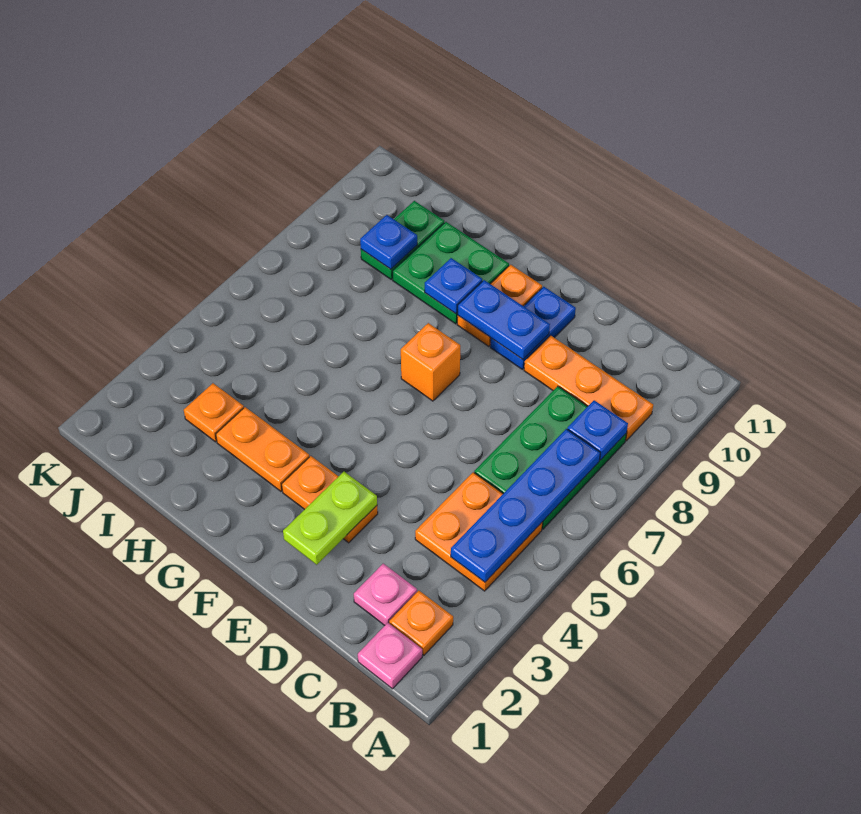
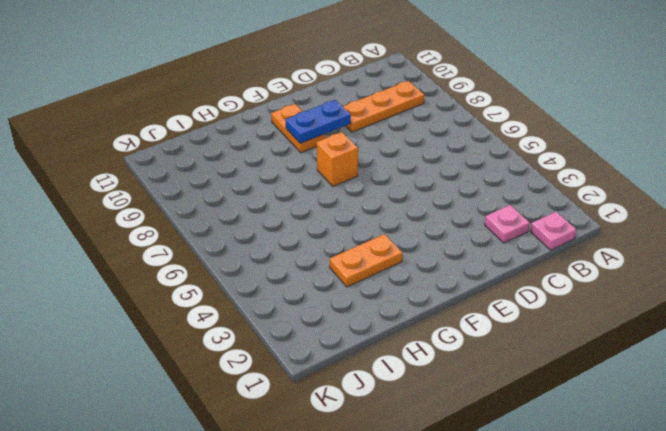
none -> orange plate B2 level 1
none -> orange plate B4:C5 level 1
none -> green plate B6:C8 level 1

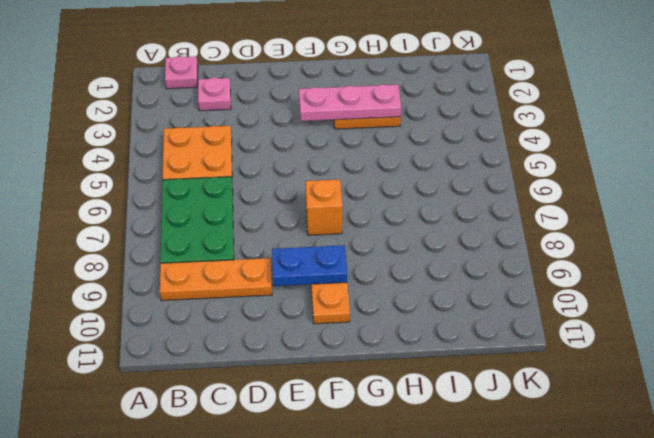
pink plate F3:H3 level 2 -> none
none -> orange plate B2 level 1
none -> orange plate E3:F3 level 1
none -> blue plate E9:E10 level 1

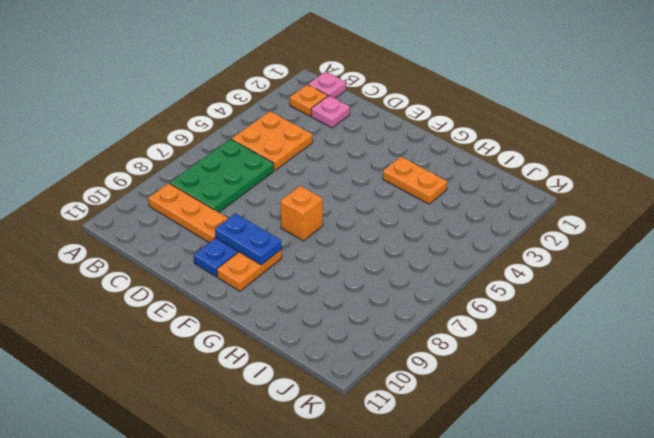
none -> orange plate E3:F3 level 1
none -> green plate G9:H10 level 1
none -> orange plate I3 level 1

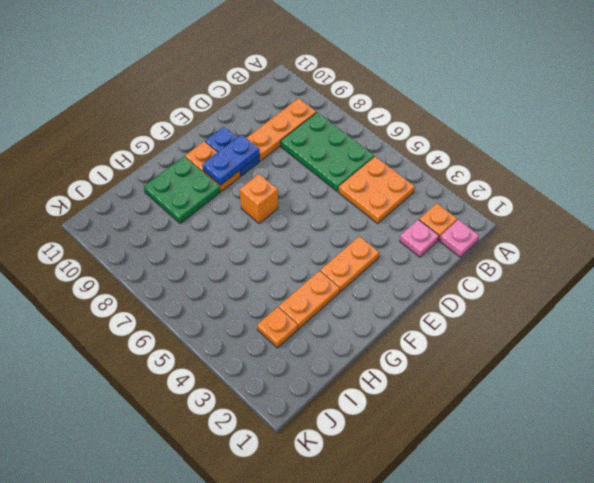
none -> green plate I9:I10 level 1
none -> blue plate B4:B7 level 2
none -> blue plate B8 level 2

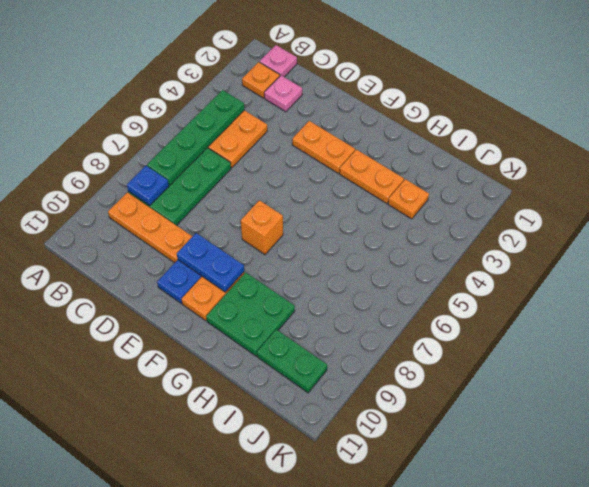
green plate B4:B7 level 2 -> blue plate B4:B7 level 2
green plate I10:J10 level 1 -> green plate I9:I10 level 1
none -> lime plate E2:E3 level 2
none -> blue plate G9 level 2
none -> blue plate I9 level 2

